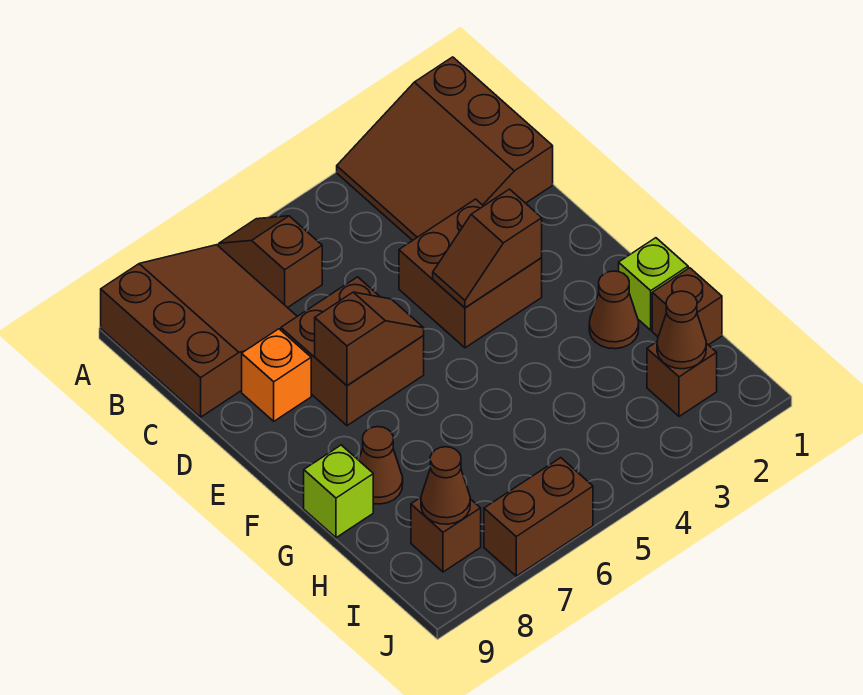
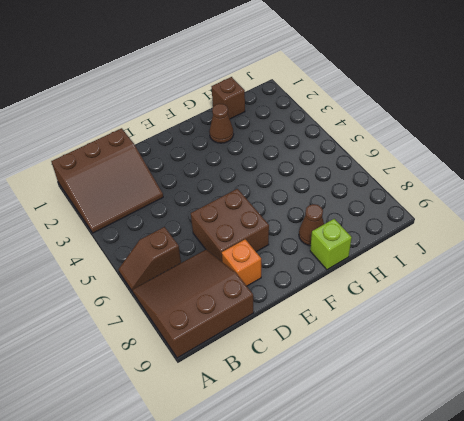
none -> brown brick D3:E4 level 1
none -> lime brick G1 level 1
none -> brown brick I2 level 1

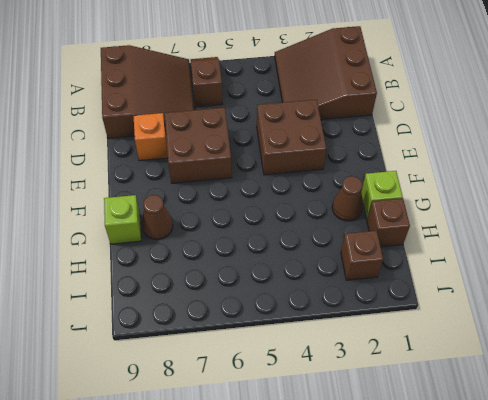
none -> brown brick I8 level 1
none -> brown brick J6:J7 level 1
none -> brown slope E3:E4 level 2 top 3

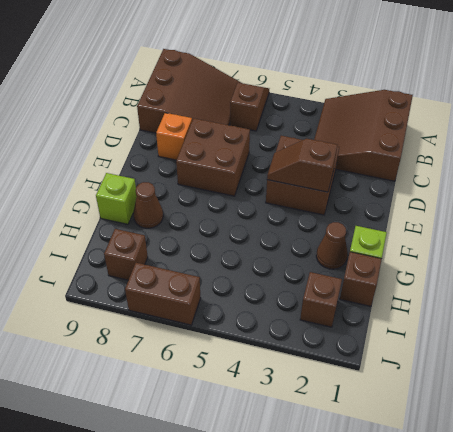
none -> brown slope E6:E7 level 2 top 7
none -> brown cone I2 level 2
none -> brown cone I8 level 2

